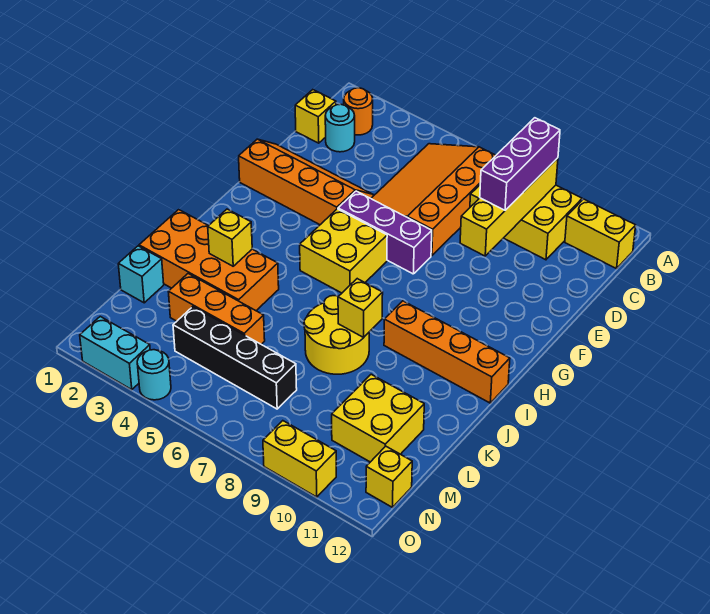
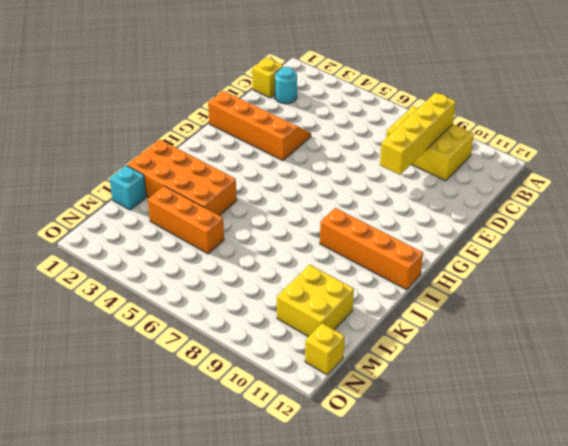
none -> orange round brick B2 level 1
none -> orange slope B5:E7 level 1 top 7
none -> yellow brick B11:B12 level 1

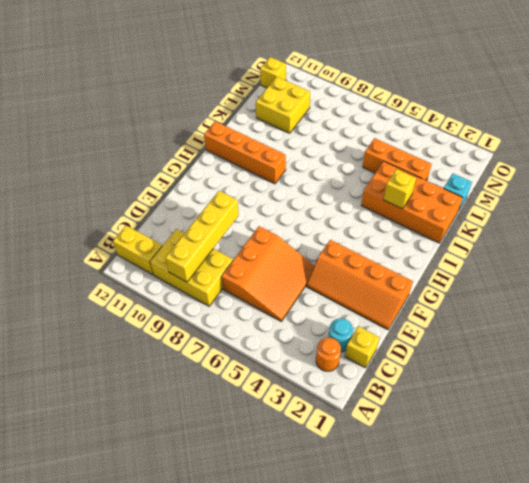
orange slope C5:E7 level 1 top 7 -> orange slope B5:E7 level 1 top 7
none -> purple brick F5:F7 level 1
none -> yellow brick G5:H6 level 1
none -> yellow round brick J7:K8 level 1

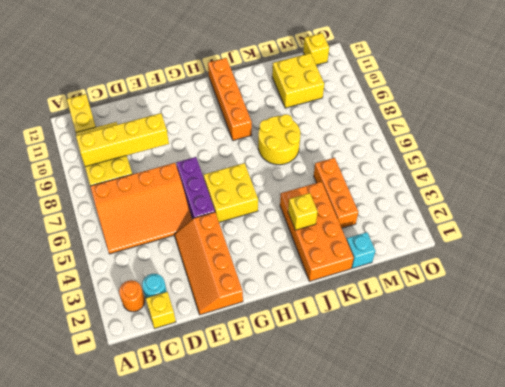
none -> black brick M4:M7 level 1
none -> cyan brick O2:O3 level 1
none -> cyan round brick O4 level 1

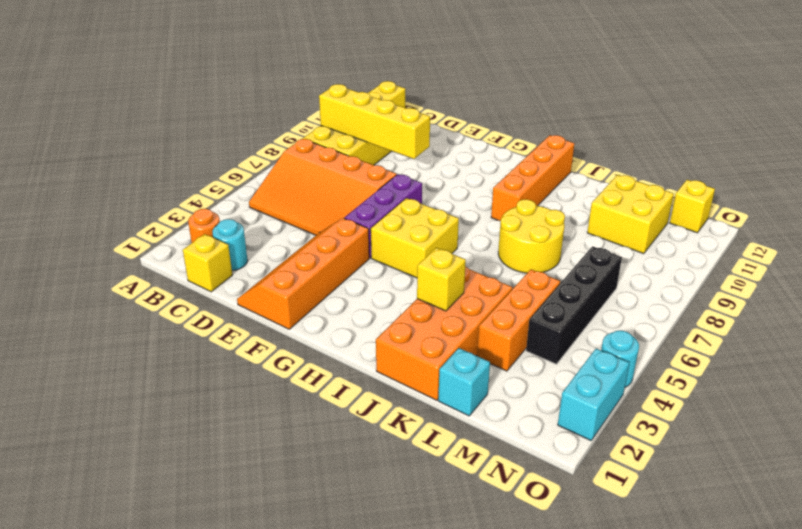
none -> yellow brick O9:O10 level 1
none -> yellow brick J8 level 2
none -> purple brick B9:D9 level 3

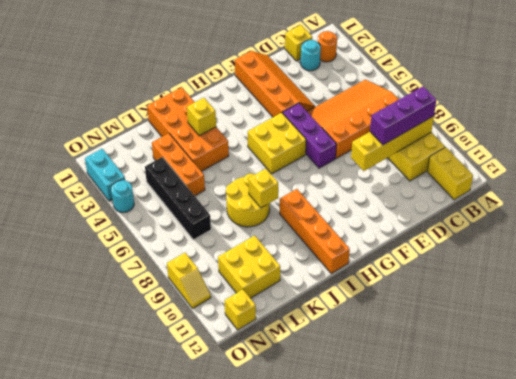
yellow slope O9:O10 level 1 top 9 -> yellow brick O9:O10 level 1
none -> cyan brick L1 level 1

